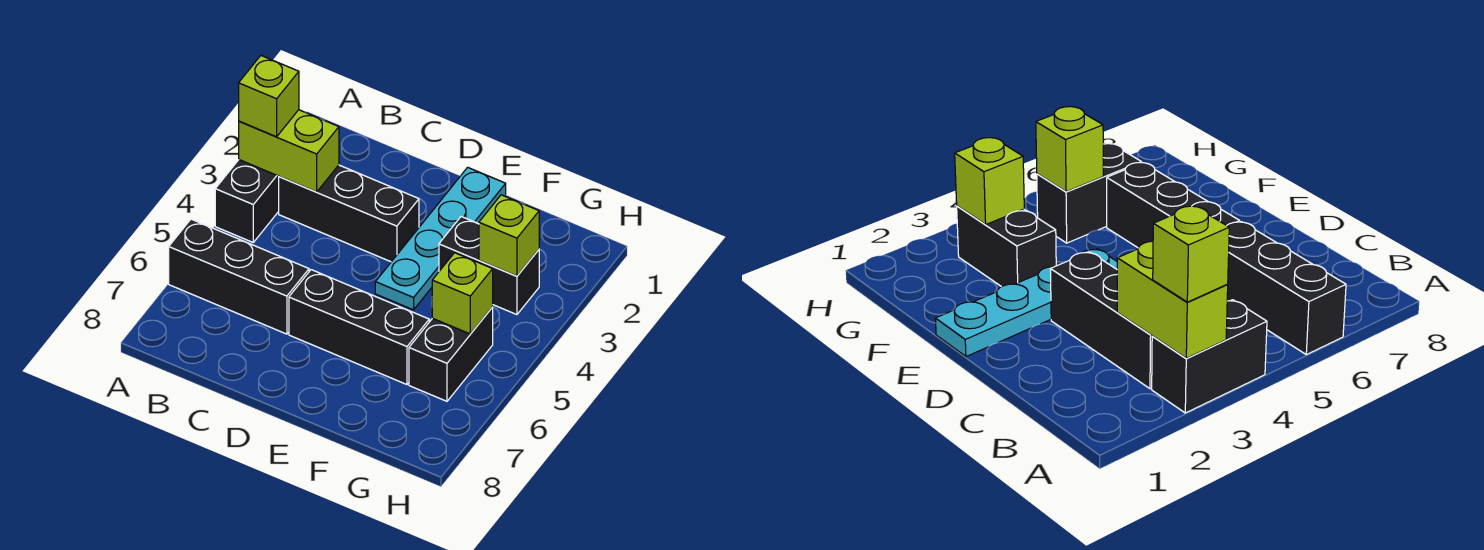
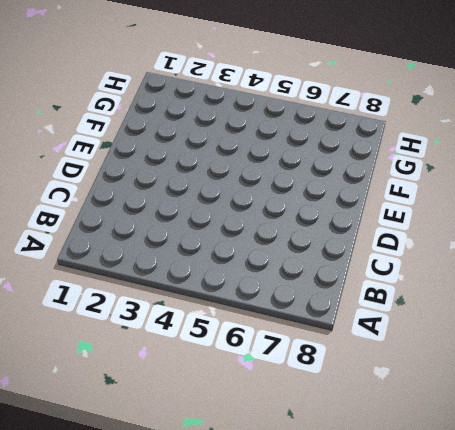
none -> black brick A3:A4 level 1
none -> black brick A6:C6 level 1

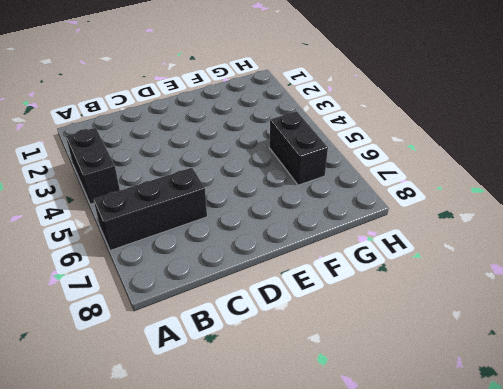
none -> black brick B3:D3 level 1
none -> black brick D6:F6 level 1

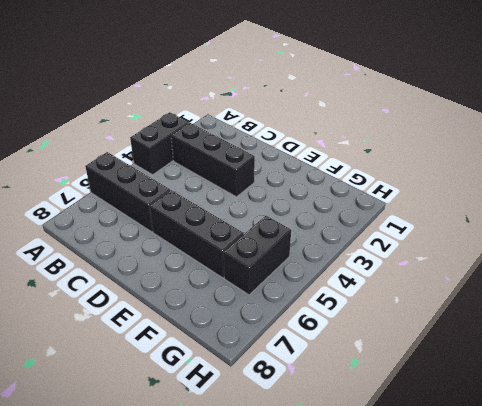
none -> cyan plate E1:E4 level 1
none -> black brick F3:G3 level 1

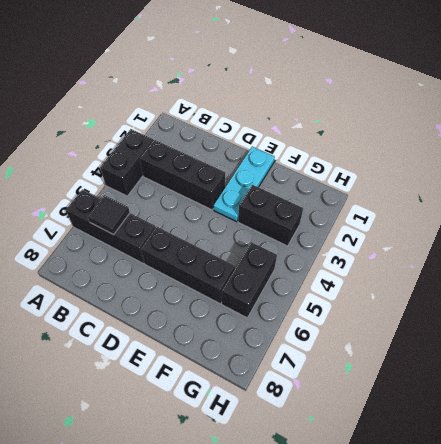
black tile B6 level 2 -> none
cyan plate E1:E3 level 1 -> cyan plate E1:E4 level 1
none -> lime brick A3:B3 level 2
none -> lime brick G3 level 2

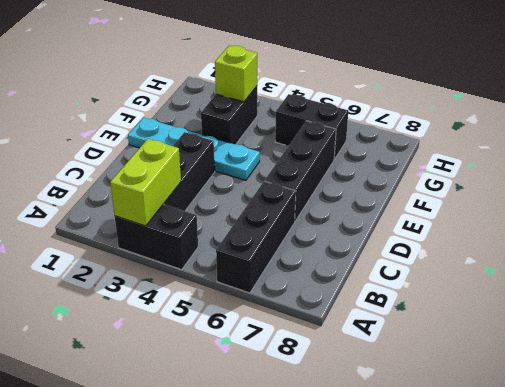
none -> lime brick G5 level 2
none -> lime brick A3 level 3

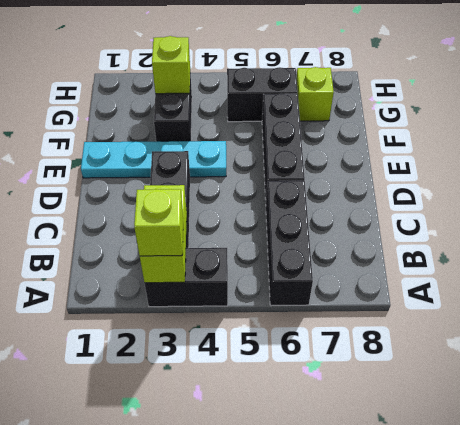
lime brick G7 level 1 -> lime brick G5 level 2

